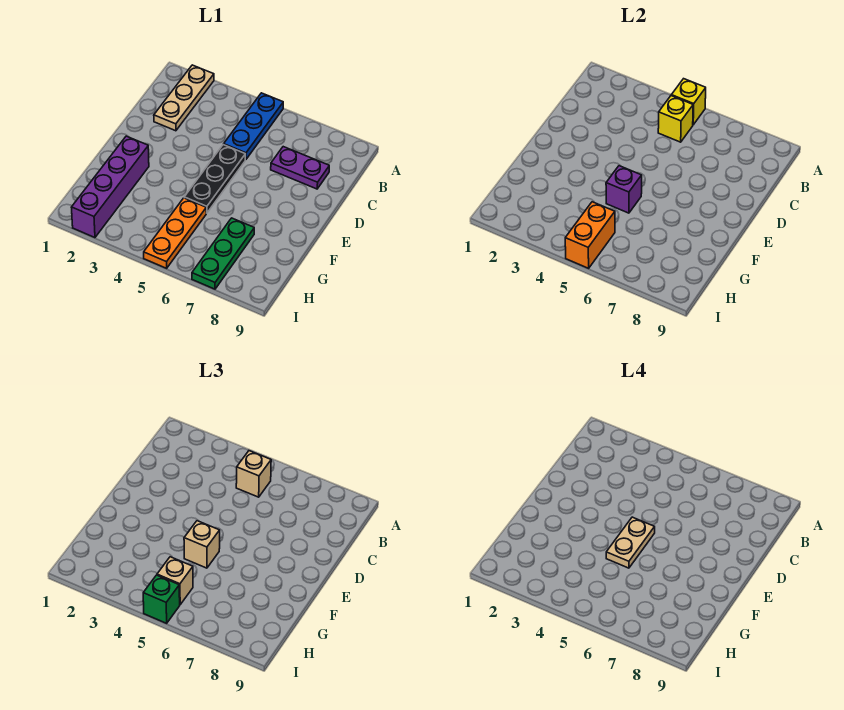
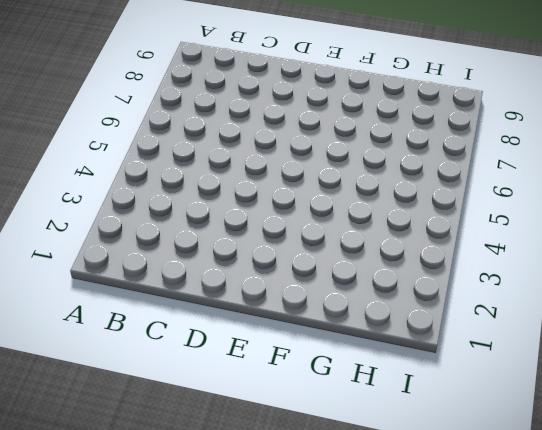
none -> tan plate A2:C2 level 1
none -> blue plate A5:C5 level 1
none -> purple plate C7:C8 level 1

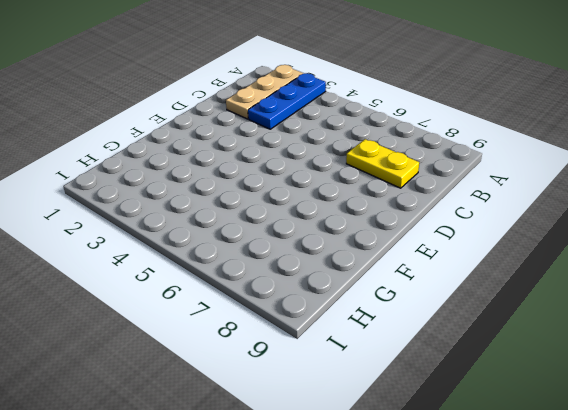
blue plate A3:C3 level 1 -> blue plate A5:C5 level 1
yellow plate C7:C8 level 1 -> purple plate C7:C8 level 1
none -> black plate D5:F5 level 1
none -> purple brick F2:I2 level 1
none -> orange plate G5:I5 level 1

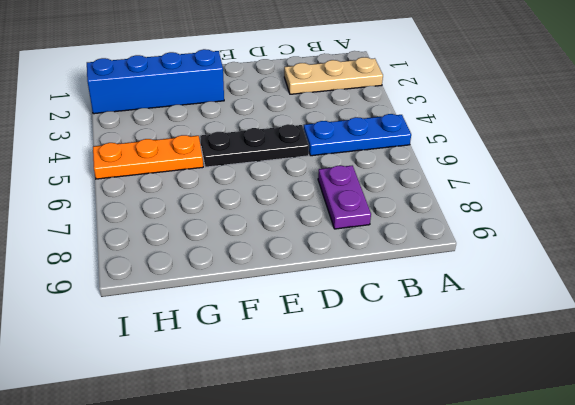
blue brick F2:I2 level 1 -> purple brick F2:I2 level 1
none -> green plate G7:I7 level 1
none -> yellow brick A5 level 2
none -> yellow brick B5 level 2

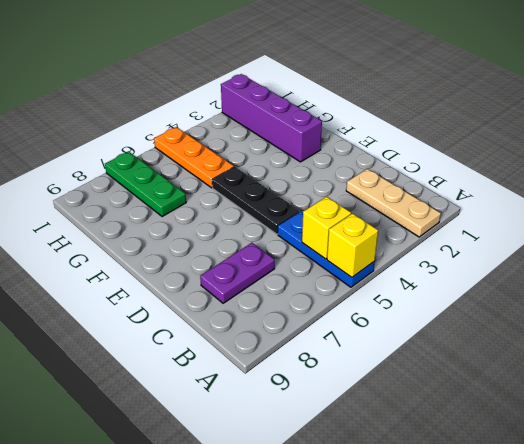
none -> purple brick F5 level 2
none -> orange brick H5:I5 level 2
none -> tan brick B5 level 3

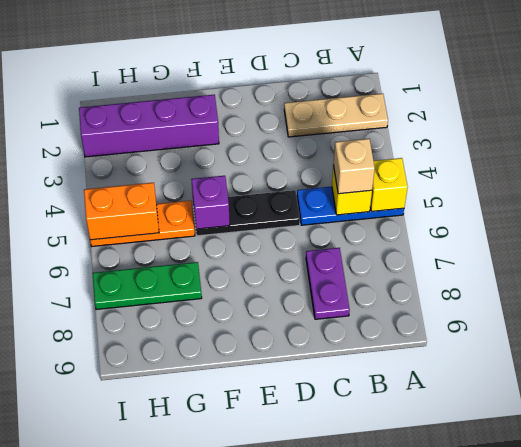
none -> tan brick F5 level 3
none -> tan brick H5 level 3
none -> green brick I5 level 3

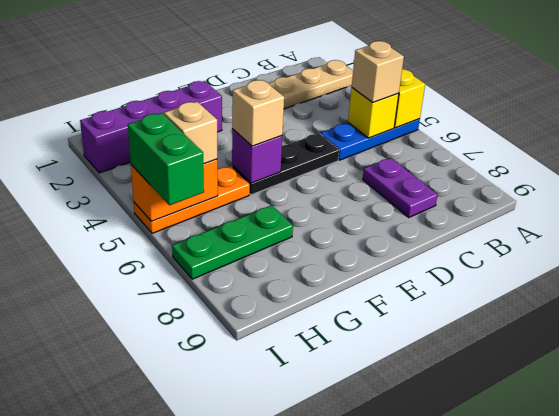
green brick I5:I6 level 3 -> green brick I5 level 3
none -> tan plate E5:F5 level 4

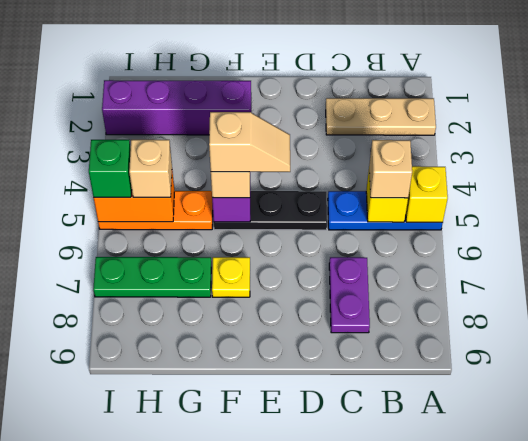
tan slope E5:F5 level 4 top F -> tan plate E5:F5 level 4
yellow plate F7 level 1 -> none

